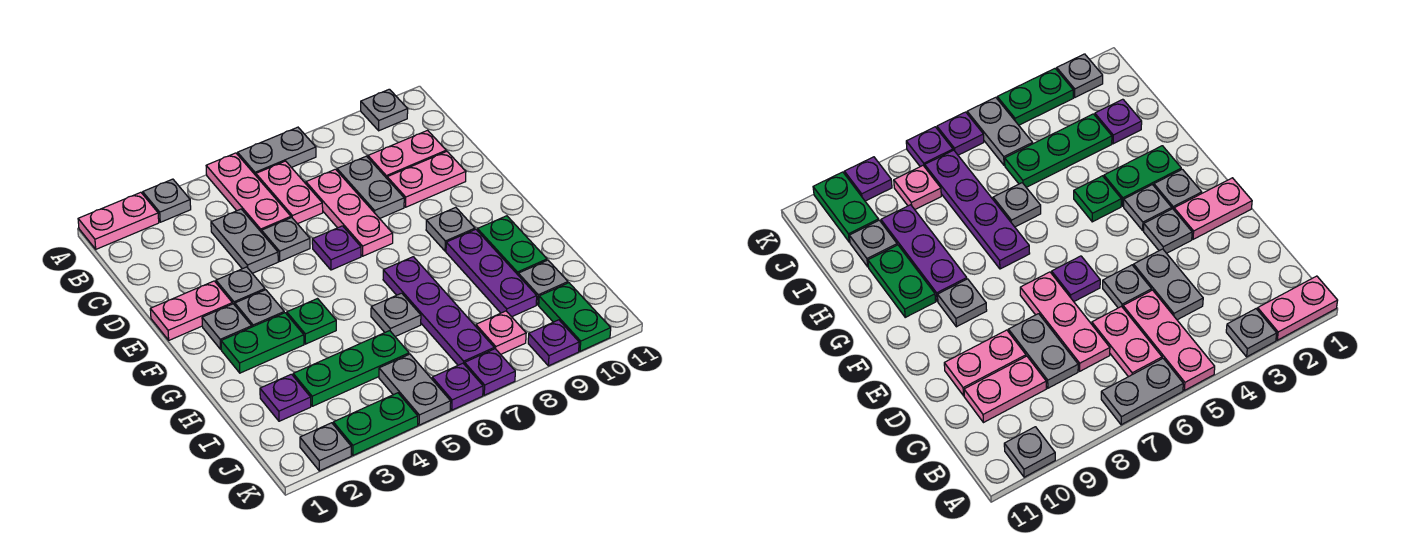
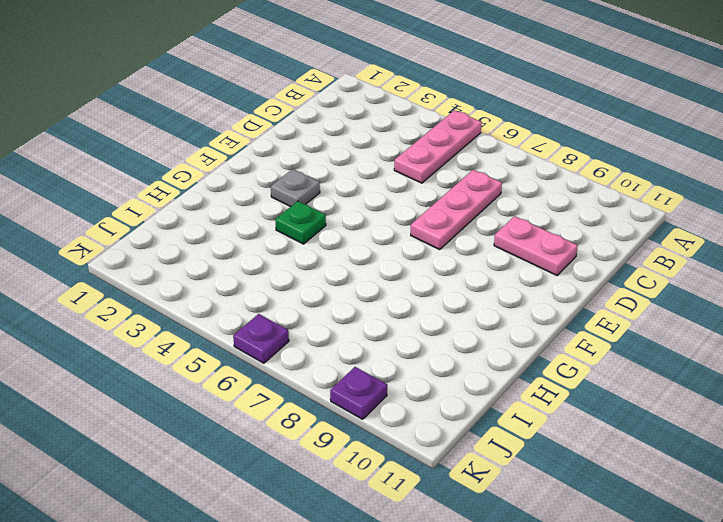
none -> pink plate A1:A2 level 1
none -> grey plate A3 level 1
none -> grey plate A6:A7 level 1
none -> grey plate A10 level 1

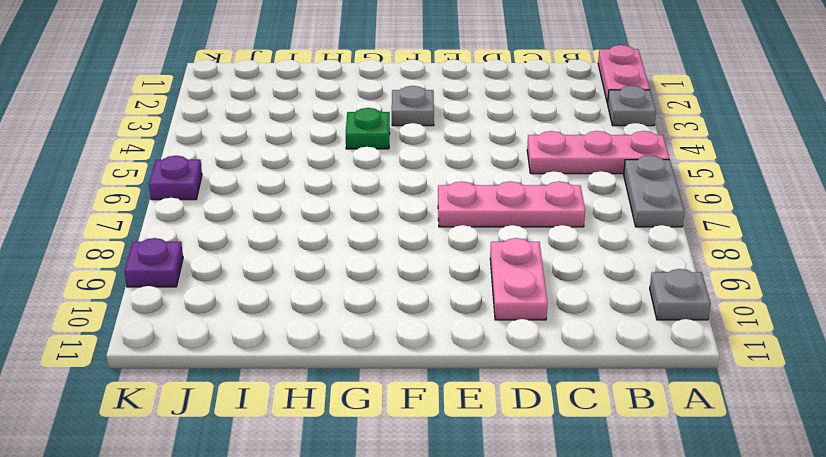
none -> pink plate B6:C6 level 1
none -> grey plate C4:D4 level 1
none -> grey plate C8:D8 level 1
none -> pink plate C9:C10 level 1

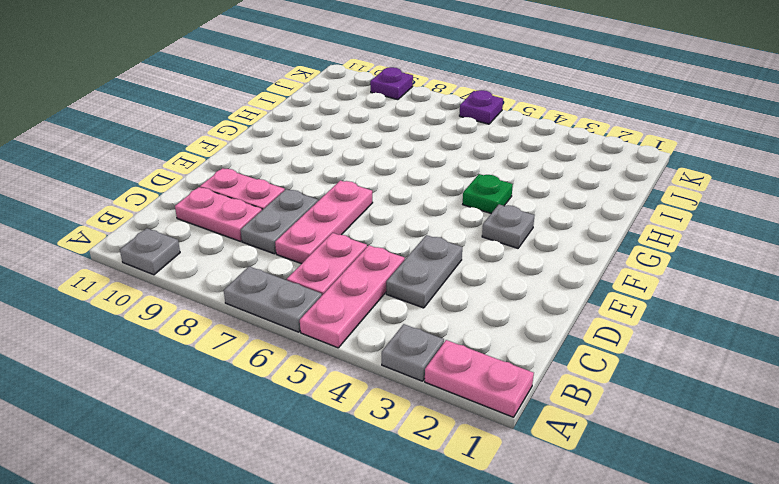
none -> grey plate D5 level 1
none -> pink plate E1:E2 level 1
none -> grey plate E3 level 1
none -> purple plate E6 level 1

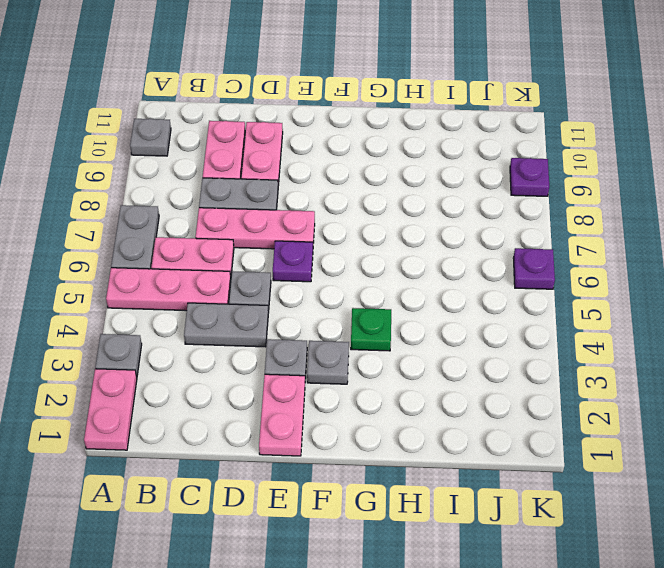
none -> grey plate F2 level 1
none -> grey plate F9 level 1
none -> green plate G2:G3 level 1
none -> purple plate G7:J7 level 1

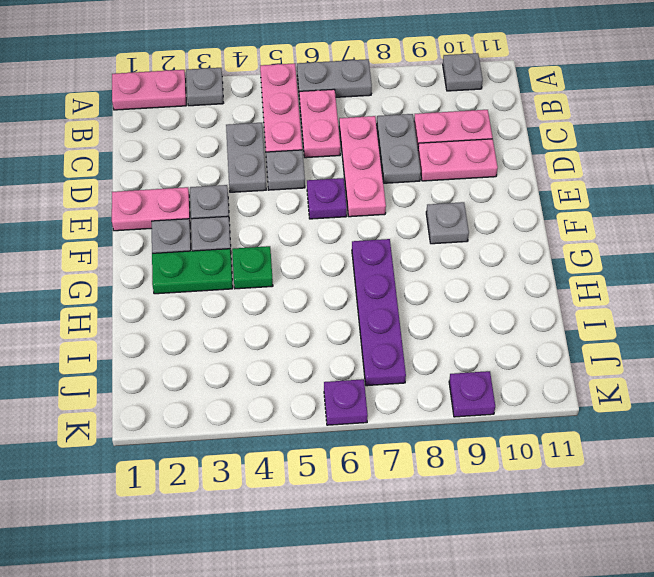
none -> purple plate G9:I9 level 1
none -> green plate G10:H10 level 1
none -> grey plate H6 level 1
none -> purple plate I2 level 1

